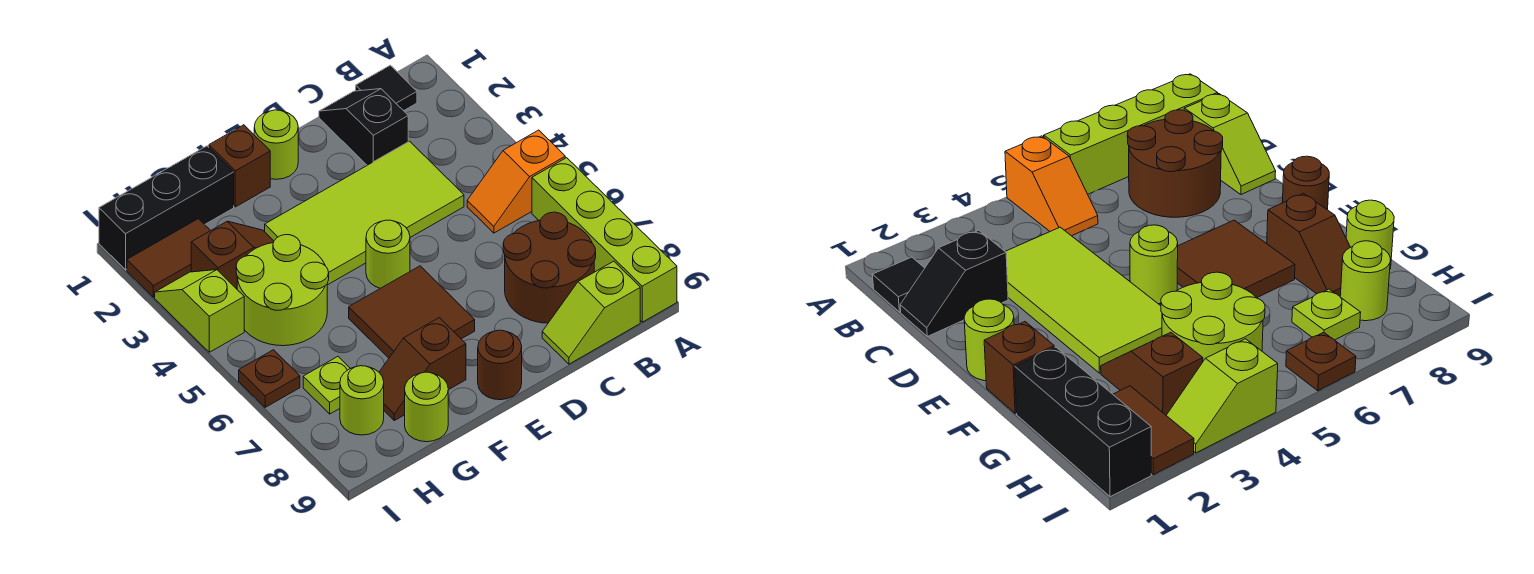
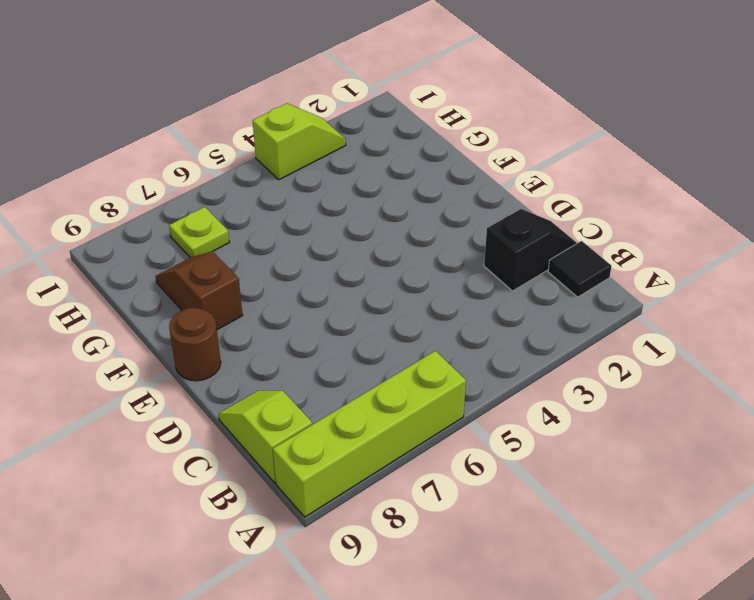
none -> orange slope A5:B5 level 1 top A
none -> brown round brick B7:C8 level 1
none -> lime tile C3:F4 level 1

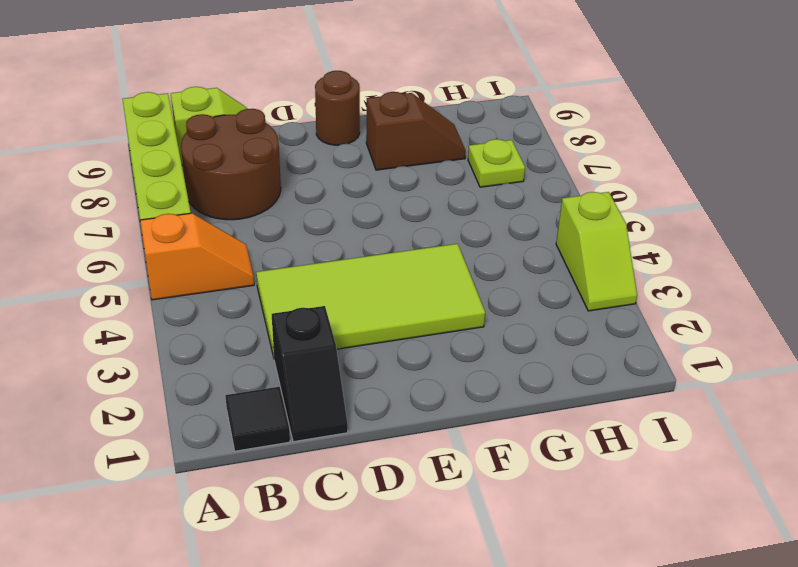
none -> lime round brick E1 level 1
none -> lime round brick E5 level 1
none -> brown tile E6:F7 level 1

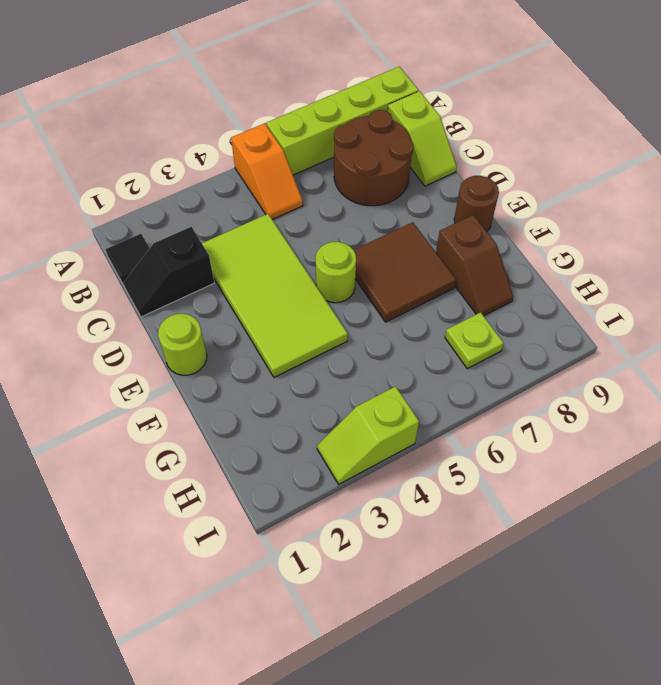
none -> brown brick F1 level 1
none -> black brick G1:I1 level 1
none -> brown slope G3:H3 level 1 top H

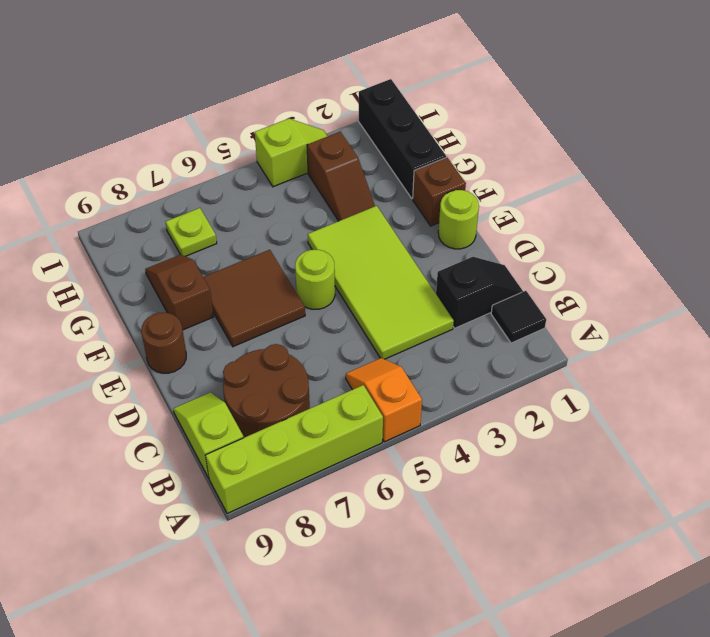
none -> lime round brick G4:H5 level 1
none -> lime round brick G9 level 1
none -> brown tile H2:I2 level 1

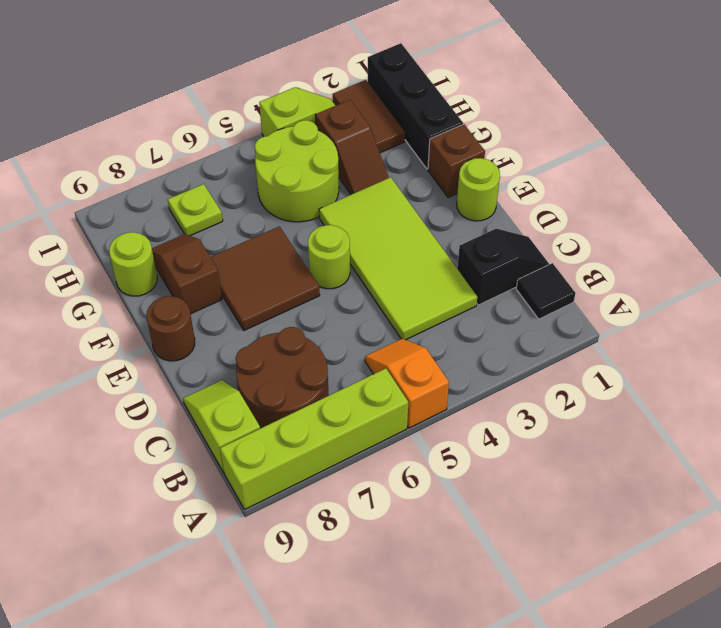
none -> lime round brick H8 level 1
none -> brown plate I6 level 1

